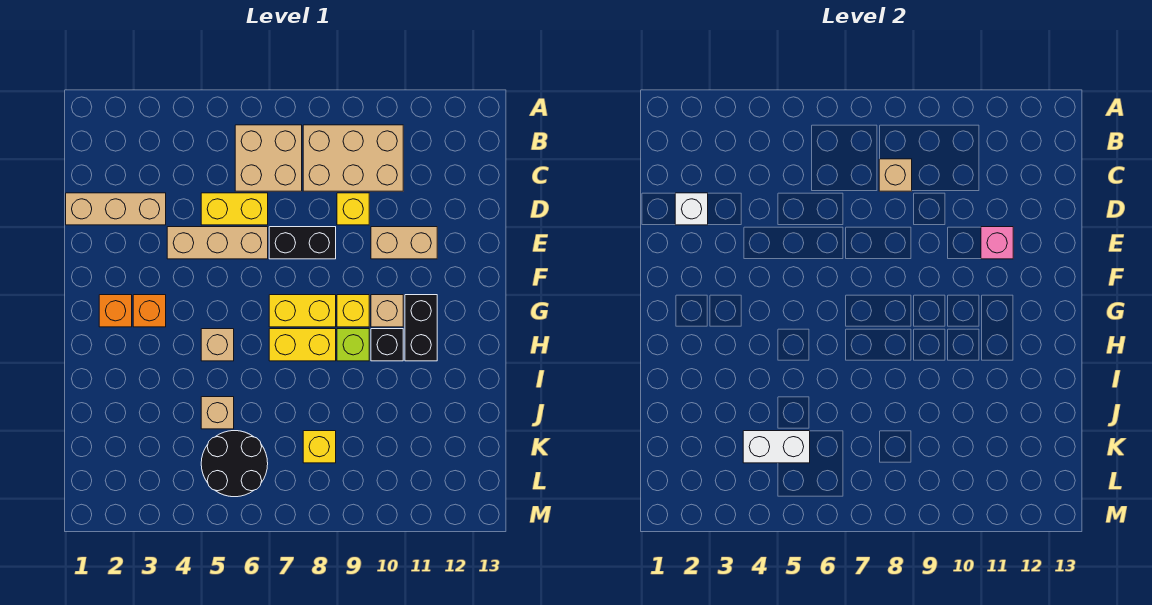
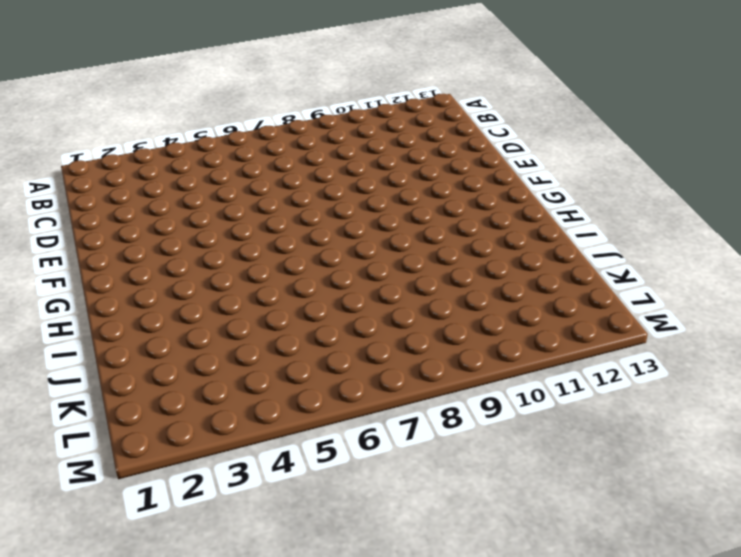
none -> tan brick B6:C7 level 1
none -> tan brick B8:C10 level 1
none -> tan brick D1:D3 level 1

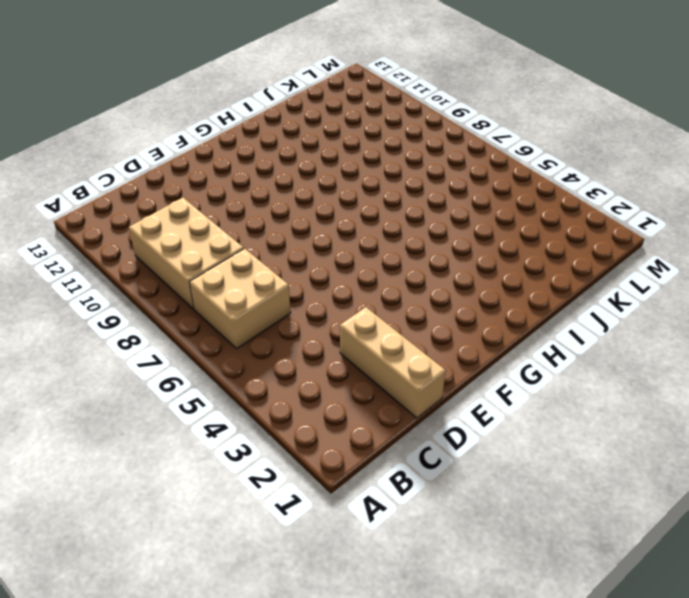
none -> yellow brick D5:D6 level 1
none -> yellow brick D9 level 1
none -> tan brick E4:E6 level 1

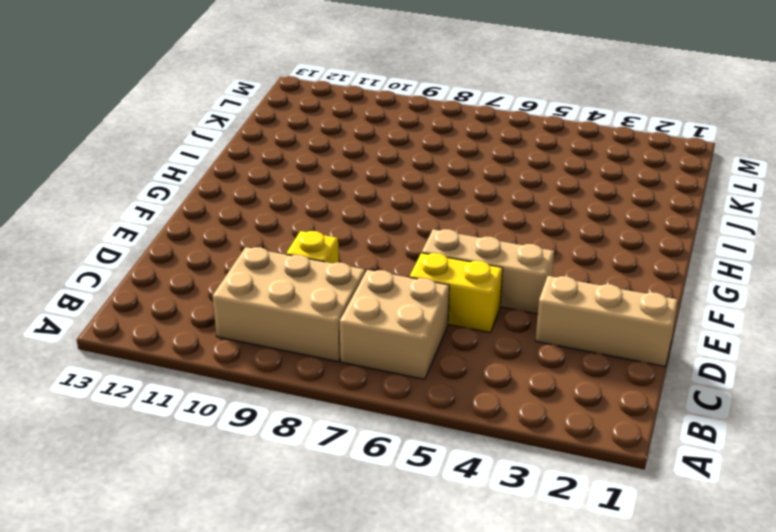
none -> black brick E7:E8 level 1
none -> tan brick E10:E11 level 1
none -> orange brick G2 level 1

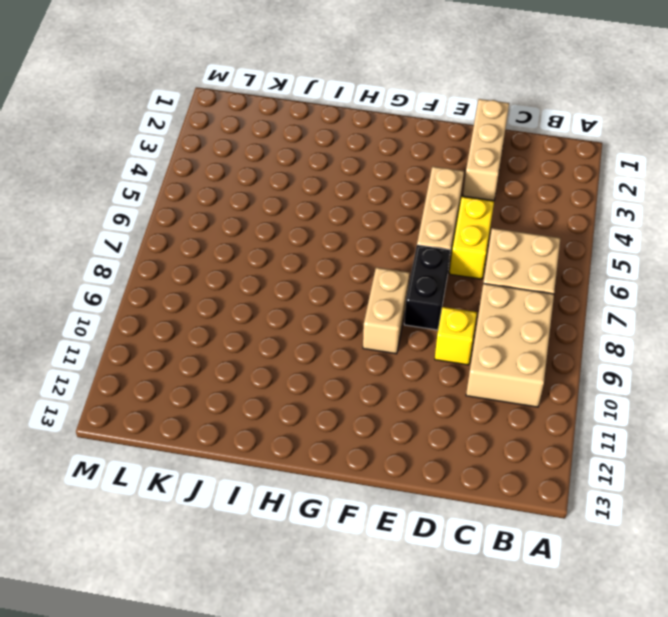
tan brick F8:F9 level 1 -> tan brick E10:E11 level 1
none -> orange brick G2 level 1
none -> orange brick G3 level 1
none -> yellow brick G7:G8 level 1

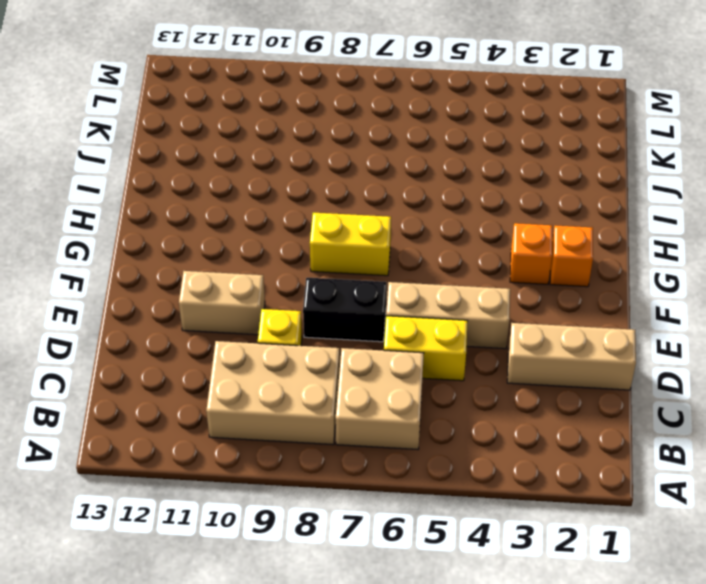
none -> yellow brick G9 level 1
none -> tan brick G10 level 1
none -> black brick G11:H11 level 1

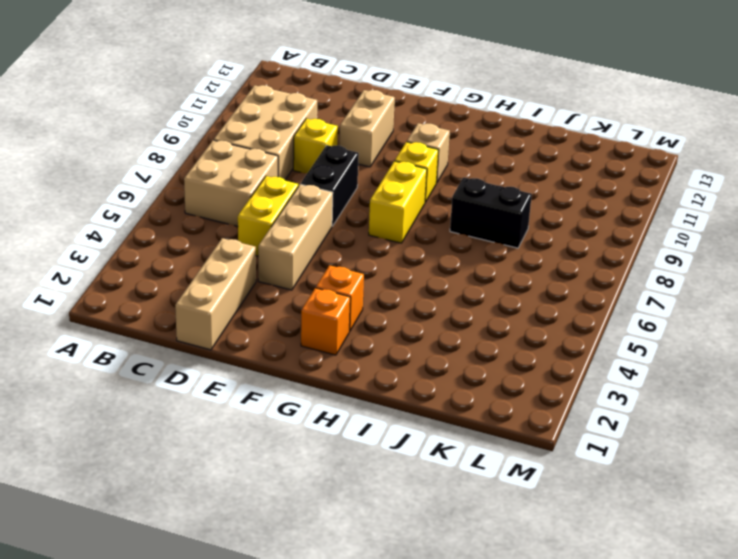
black brick I8:J8 level 1 -> black brick G11:H11 level 1
none -> tan brick H5 level 1
none -> yellow brick H7:H8 level 1
none -> lime brick H9 level 1

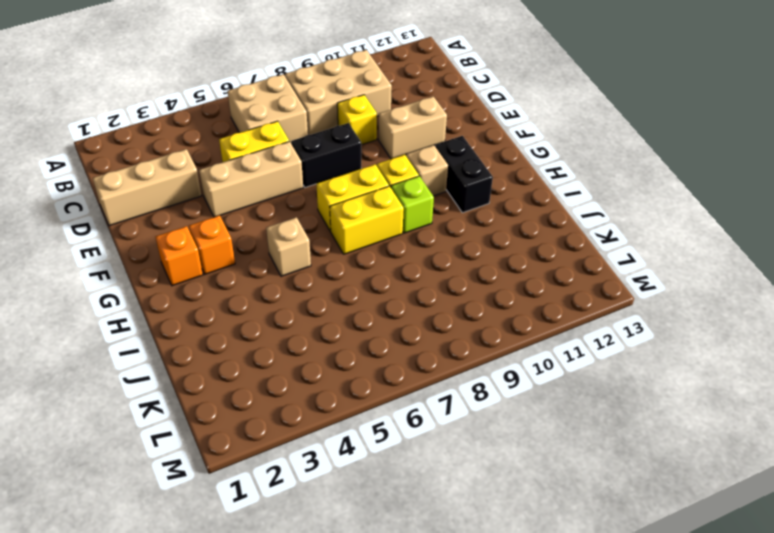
none -> black brick H10 level 1
none -> tan brick J5 level 1
none -> black round brick K5:L6 level 1

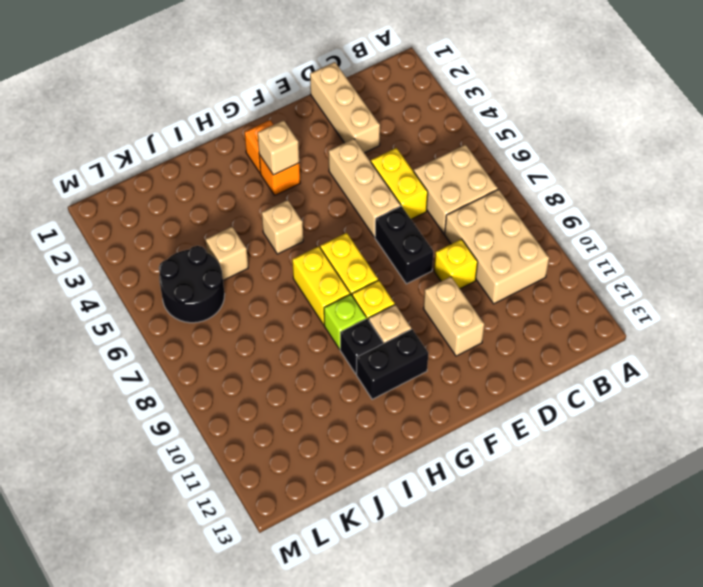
tan brick G3 level 2 -> tan brick C8 level 2
none -> yellow brick K8 level 1
none -> white brick D2 level 2
none -> pink brick E11 level 2

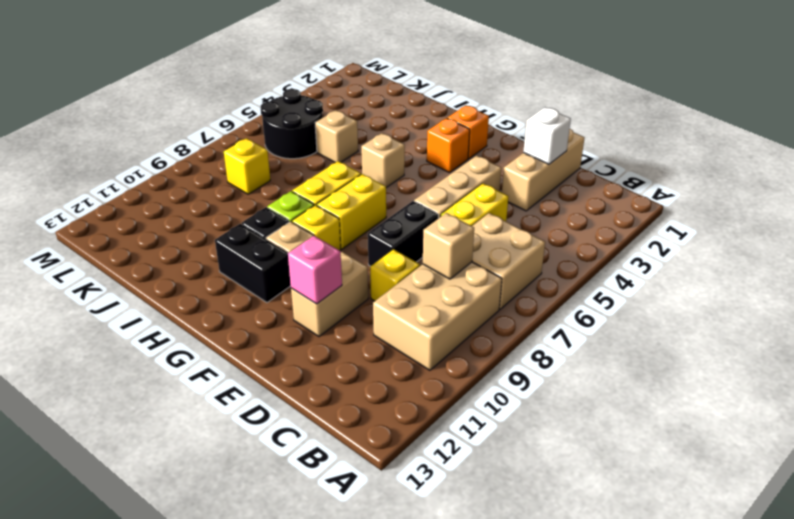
none -> white brick K4:K5 level 2

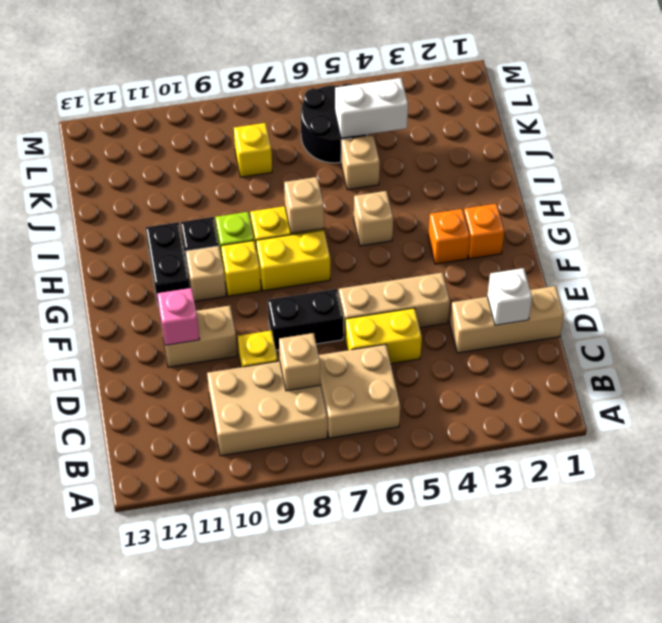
tan brick H7 level 2 -> none

